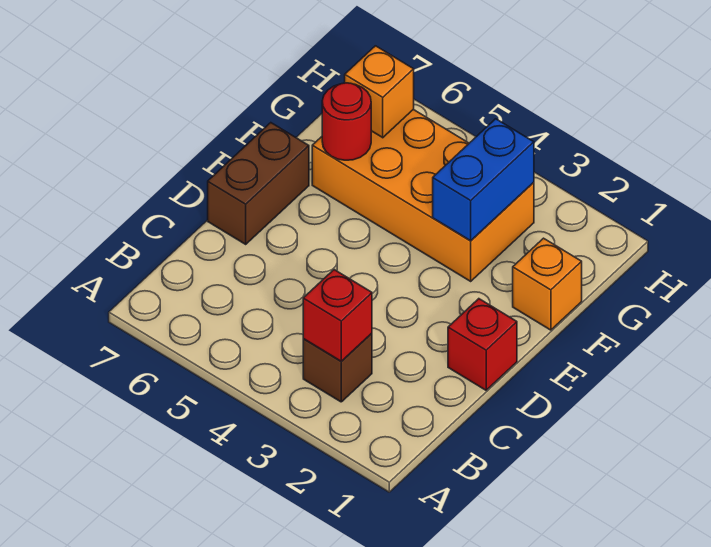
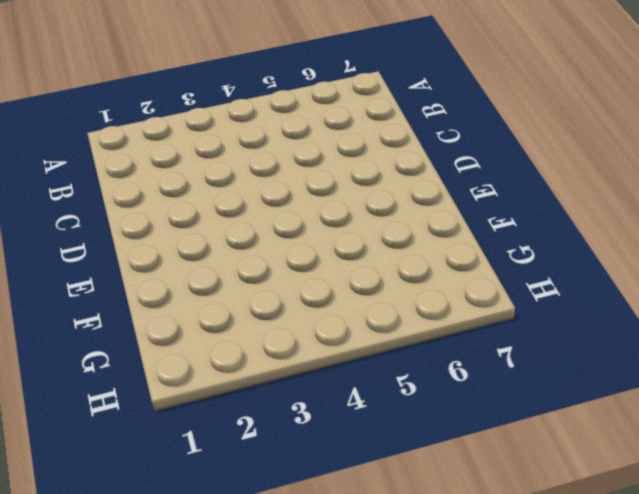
none -> brown brick B3 level 1
none -> red brick D1 level 1

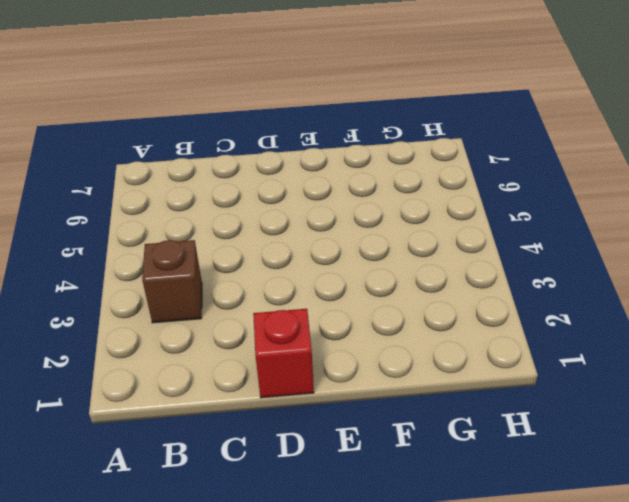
none -> brown brick D7:E7 level 1
none -> orange brick F1 level 1

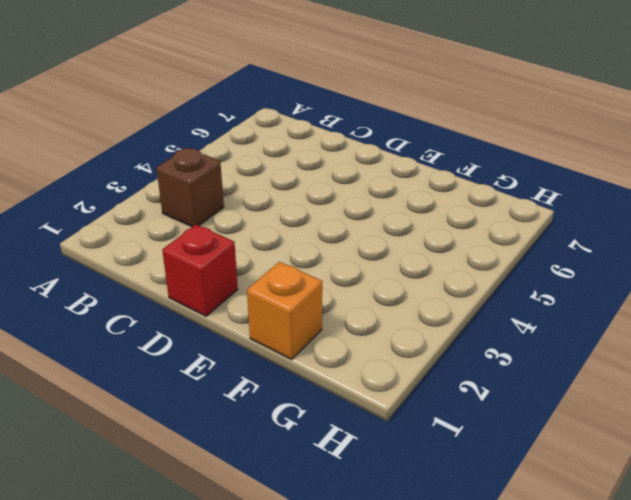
none -> brown brick D7:E7 level 1
none -> orange brick F3:G6 level 1

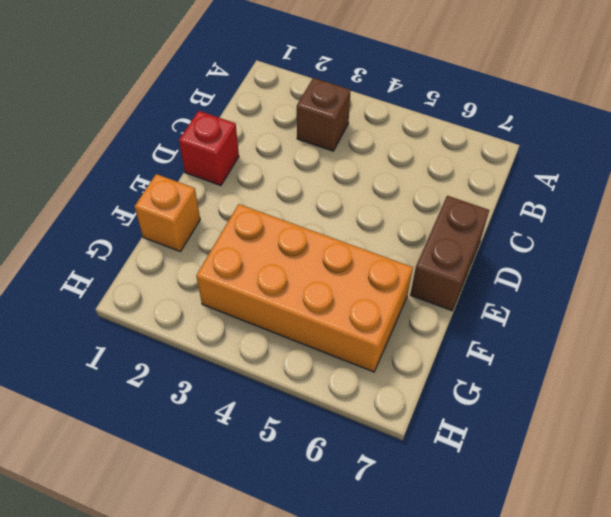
none -> red brick B3 level 2
none -> blue brick F3:G3 level 2

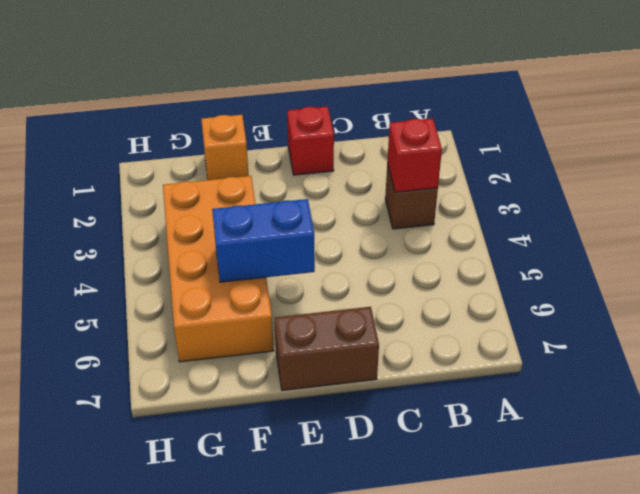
blue brick E5:F5 level 2 -> blue brick F3:G3 level 2
none -> red round brick F6 level 2
none -> orange brick G6 level 2

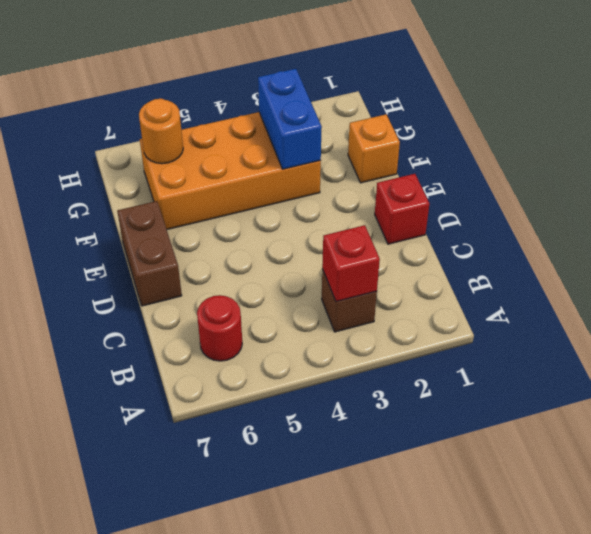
red round brick B6 level 1 -> red round brick F6 level 2
orange round brick G6 level 2 -> orange brick G6 level 2

